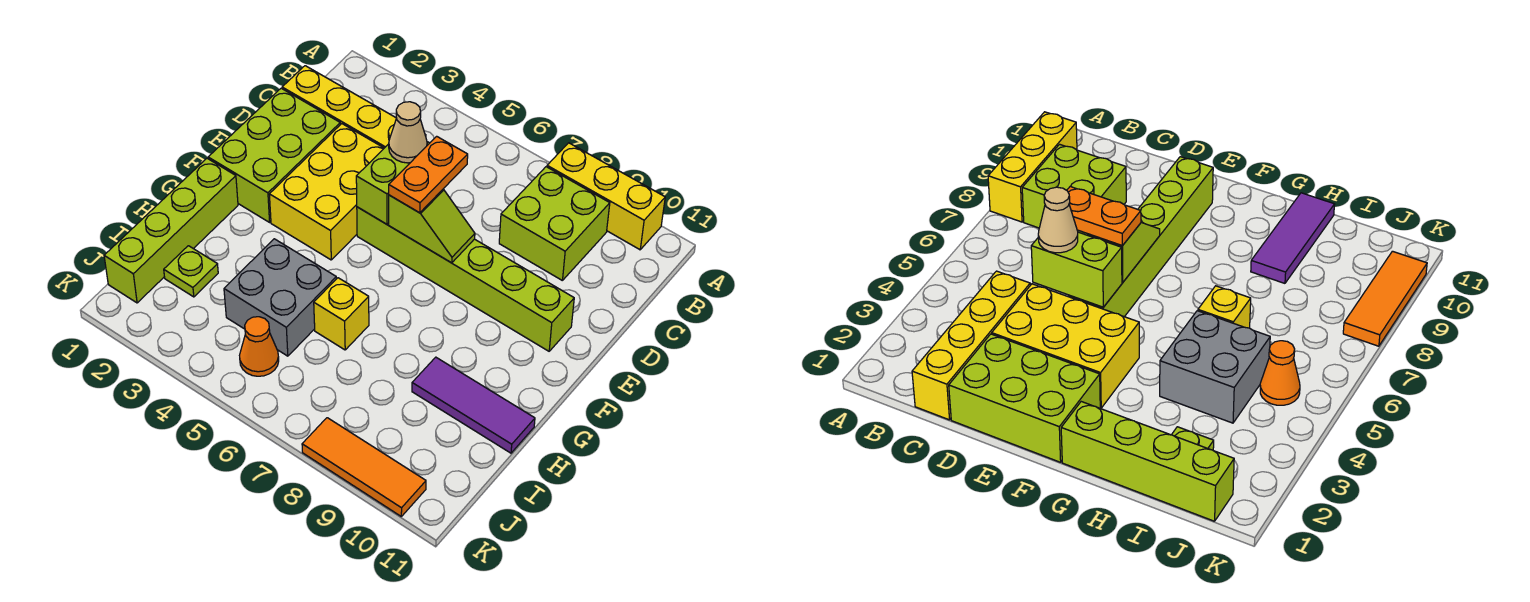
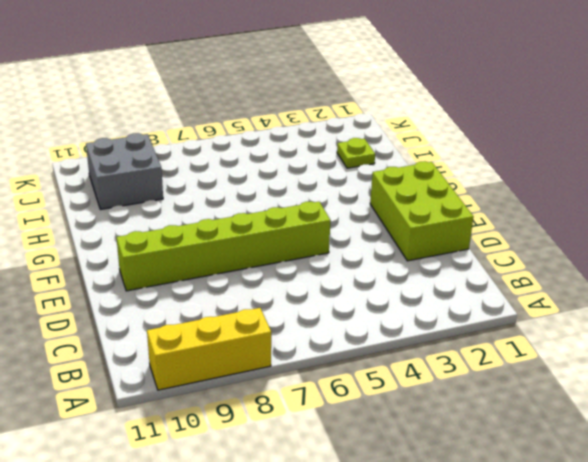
grey brick I9:J10 level 1 -> grey brick H4:I5 level 1
none -> lime brick B8:C9 level 1
none -> yellow brick C1:C4 level 1
none -> yellow brick D3:F4 level 1

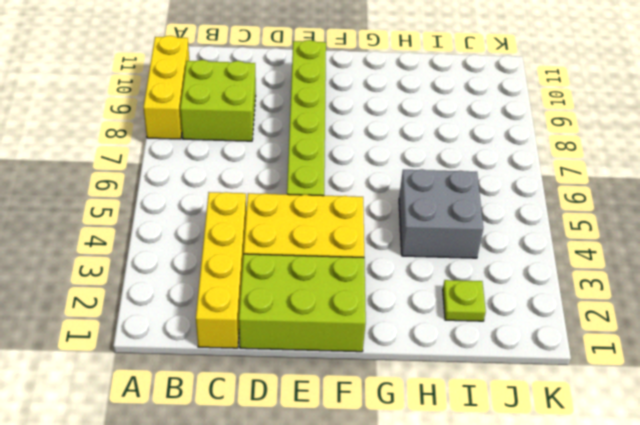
none -> lime brick G1:J1 level 1
none -> yellow brick H6 level 1
none -> purple tile H9:H11 level 1

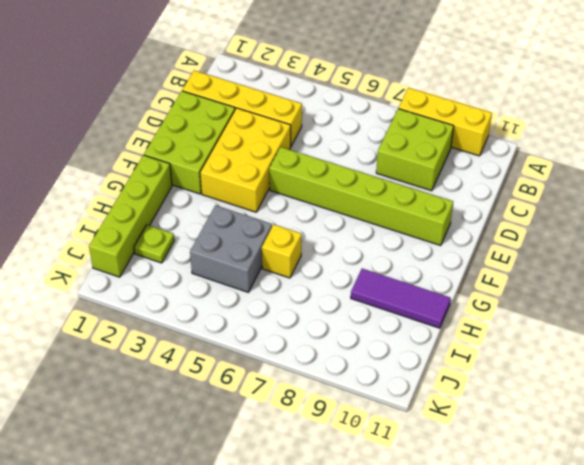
none -> orange cone J5 level 1
none -> orange tile K8:K10 level 1
none -> lime brick D5:E5 level 2

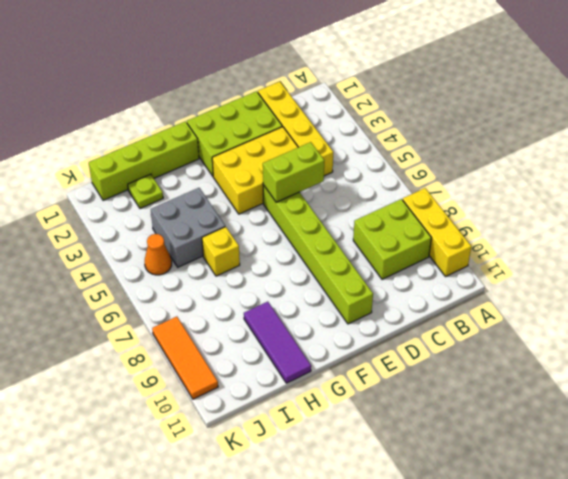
none -> lime slope E6:E7 level 2 top 6
none -> tan cone D5 level 3
none -> orange plate D6:E6 level 3

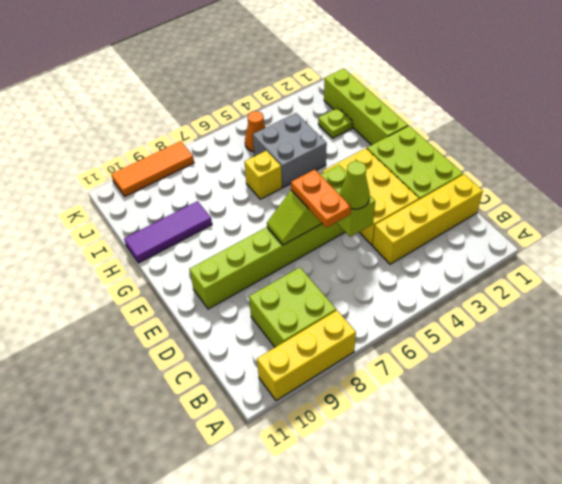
lime cone D5 level 3 -> tan cone D5 level 3

